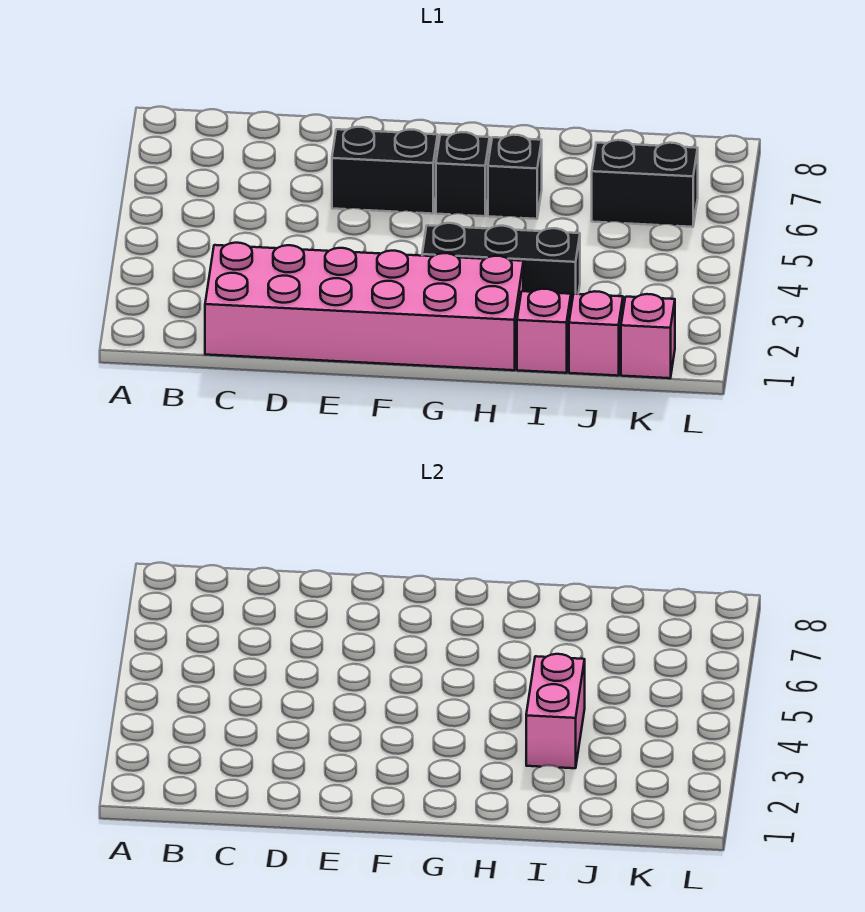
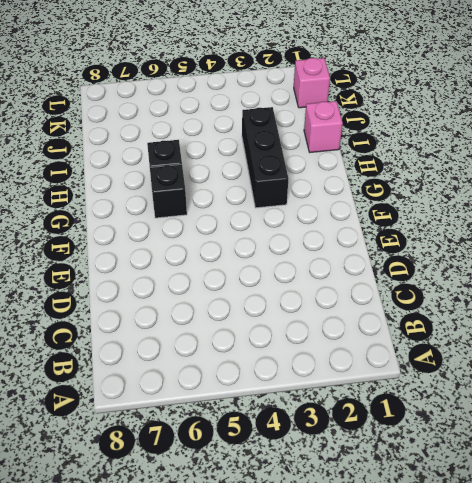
none -> pink brick C1:H2 level 1
none -> black brick E6:F6 level 1

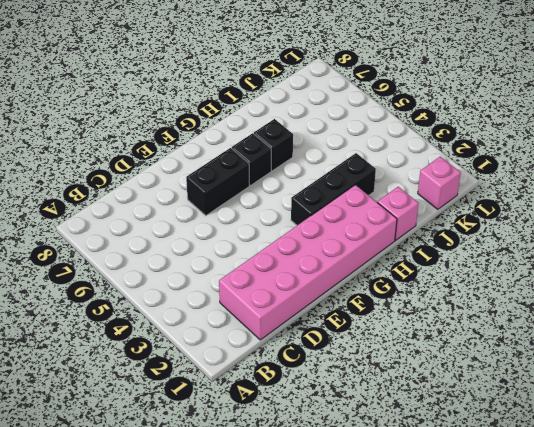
none -> pink brick J1 level 1
none -> black brick J6:K6 level 1

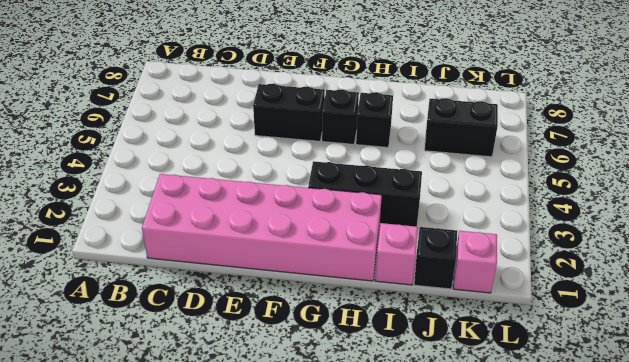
black brick J1 level 1 -> pink brick J1 level 1
none -> pink brick I3:I4 level 2

